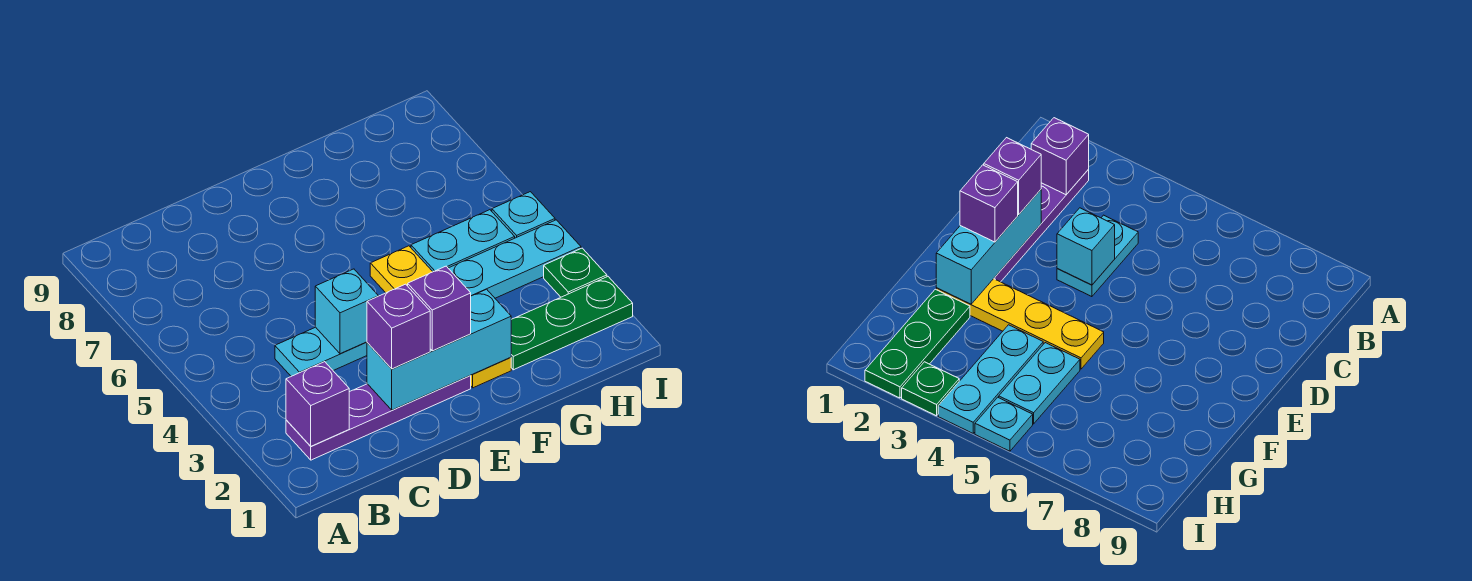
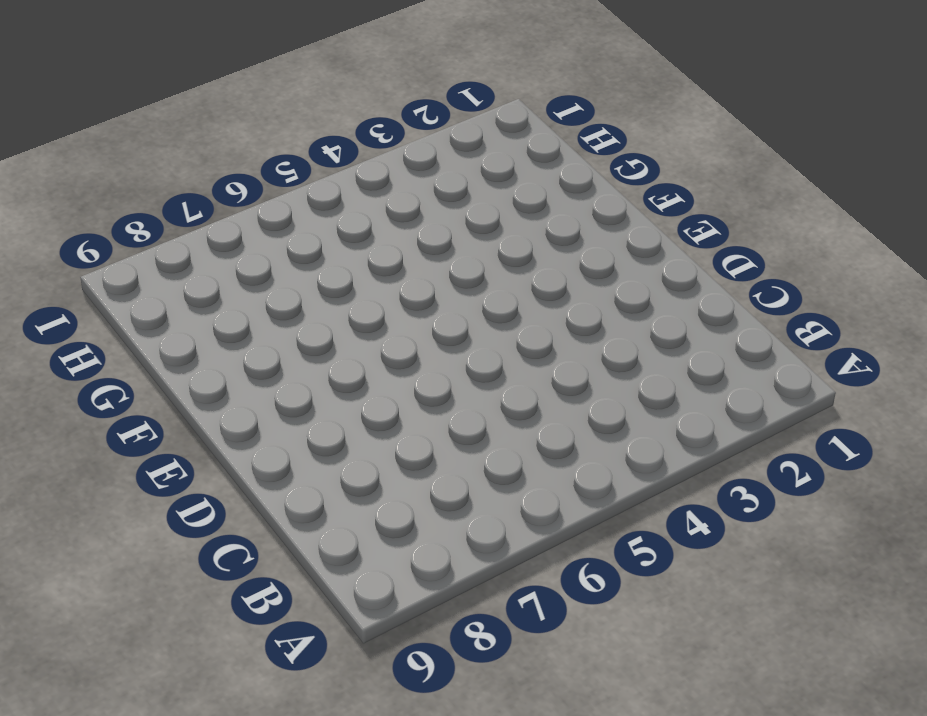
none -> purple plate B2:E2 level 1
none -> cyan plate C4:D4 level 1
none -> yellow plate F2:F5 level 1

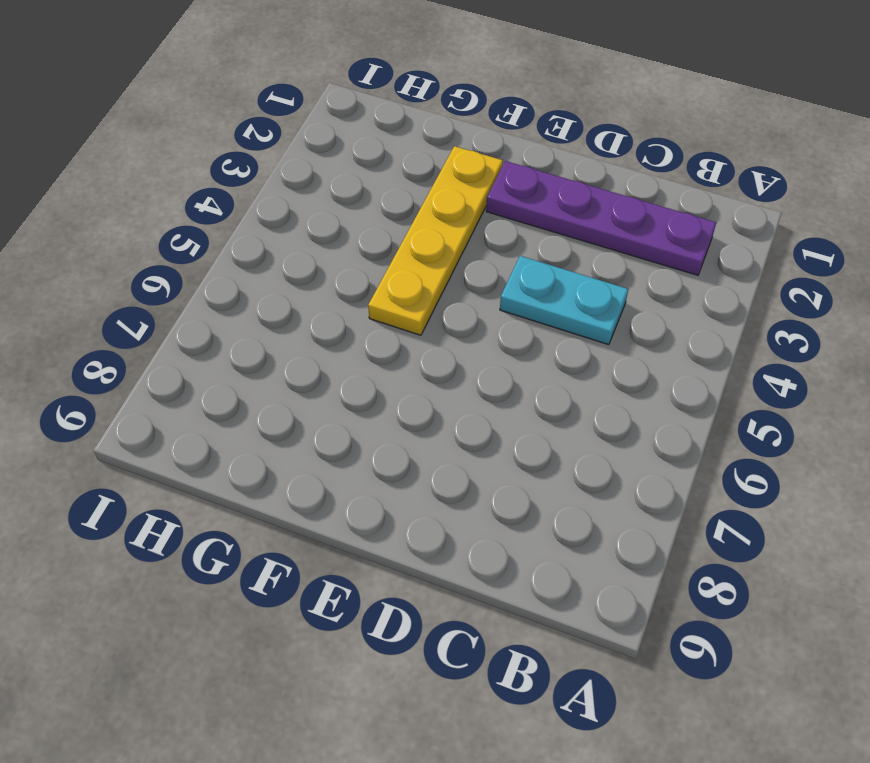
none -> green plate G2:I2 level 1
none -> cyan plate G4:I4 level 1
none -> cyan plate G5:H5 level 1

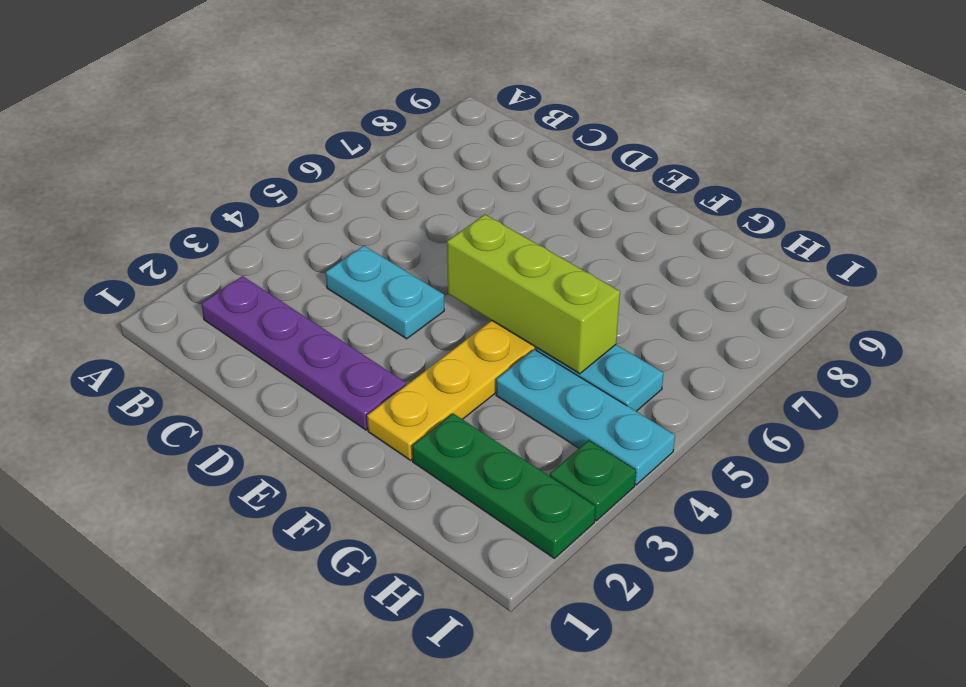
lime brick E5:G5 level 2 -> none
none -> cyan plate I5 level 1
none -> purple brick B2 level 2
none -> cyan brick D2:F2 level 2

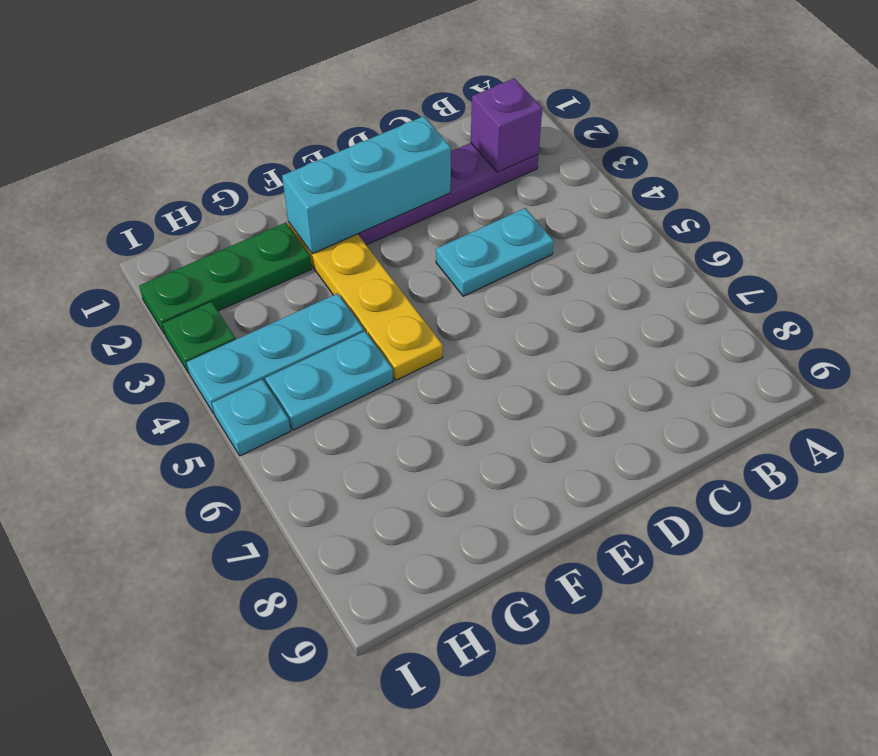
none -> cyan brick D4 level 2
none -> purple brick D2 level 3
none -> purple brick E2 level 3

